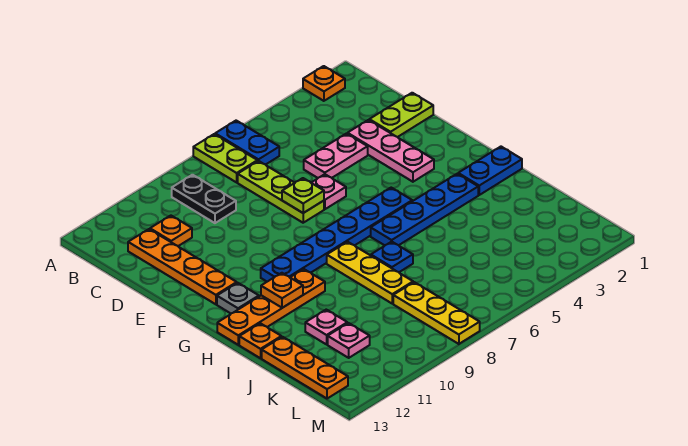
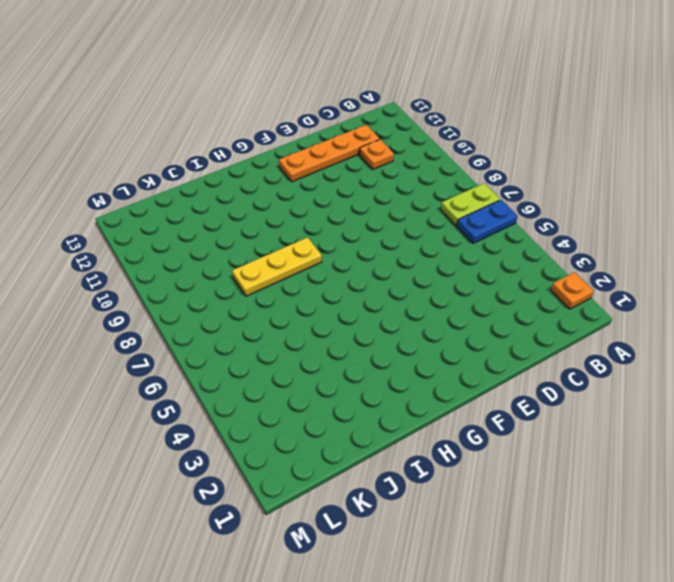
none -> black plate B9:C9 level 1
none -> lime plate C7:E7 level 1
none -> lime plate D1:D2 level 1

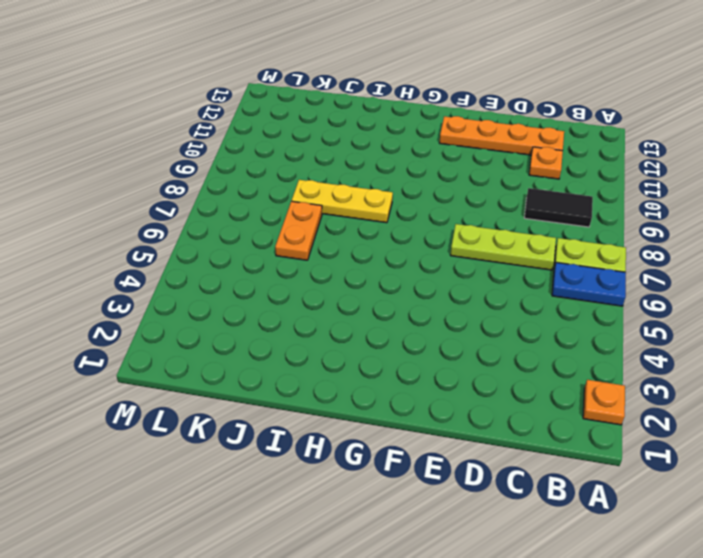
black tile B9:C9 level 1 -> black plate B9:C9 level 1
orange plate J6:J7 level 1 -> none
none -> lime plate D1:D2 level 1
none -> pink plate D3:F3 level 1
none -> pink plate D4:D5 level 1

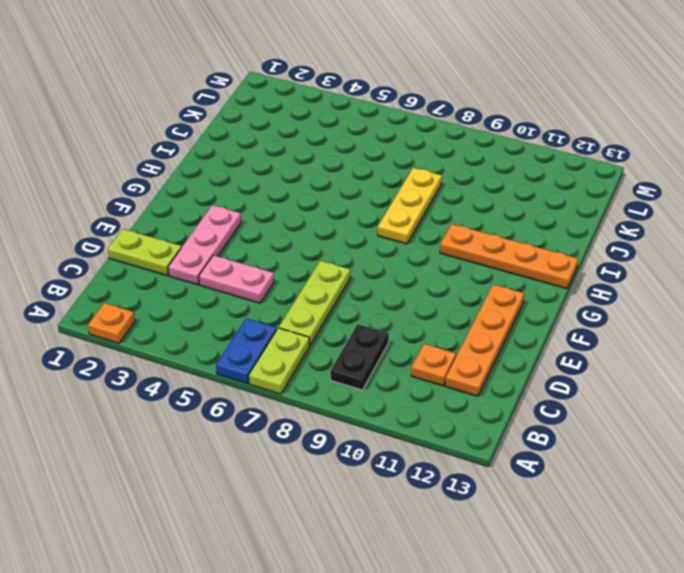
none -> pink plate E6 level 1
none -> blue plate G5:G10 level 1
none -> grey plate G12 level 1

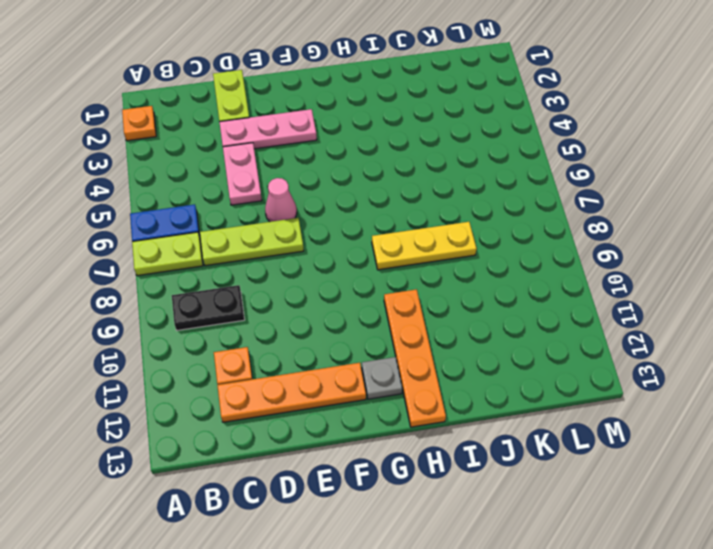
pink cone E6 level 1 -> pink plate E6 level 1
none -> blue plate G5:G10 level 1
none -> blue plate H1:H2 level 1
none -> blue plate H3:H6 level 1

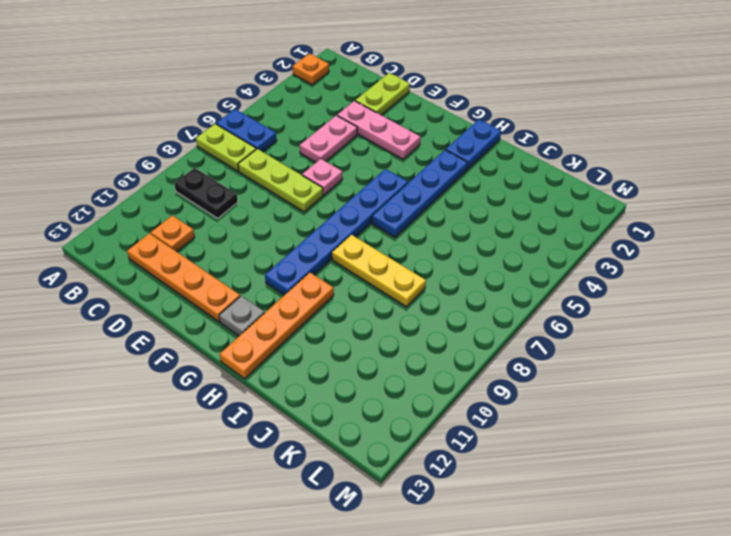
none -> blue plate I7 level 1
none -> orange plate I13 level 1
none -> pink plate J11 level 1

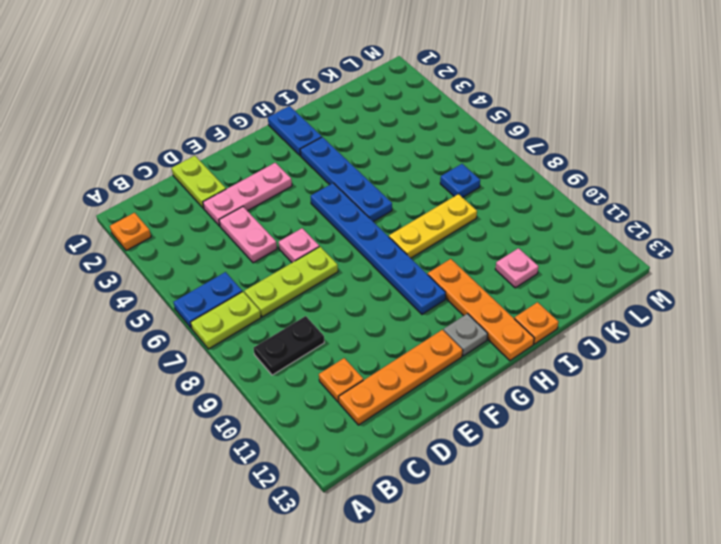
blue plate K7 level 1 -> blue plate I7 level 1
none -> orange plate J13:L13 level 1
none -> yellow plate K8:M8 level 1
none -> pink plate K11 level 1

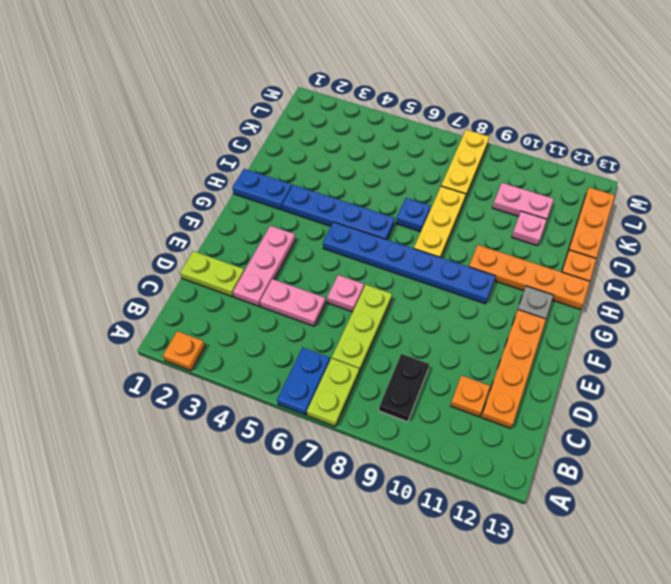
pink plate K10:K11 level 1 -> pink plate K11 level 1
none -> lime plate E7 level 2
none -> orange plate H11 level 2

